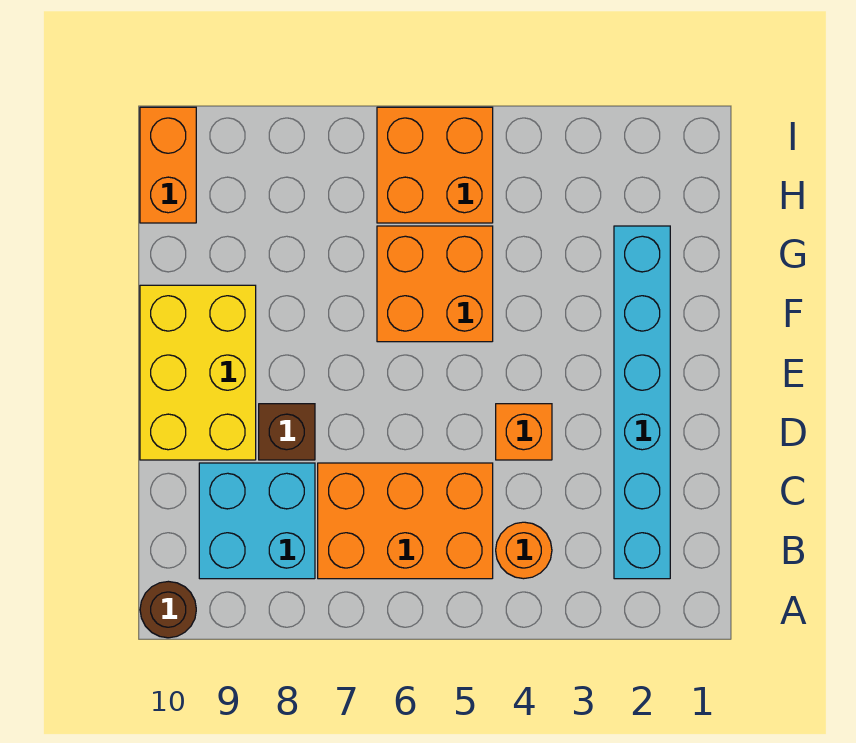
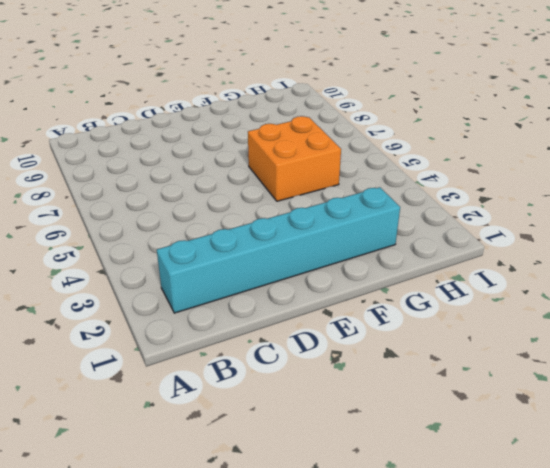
none -> brown round brick A10 level 1
none -> orange round brick B4 level 1

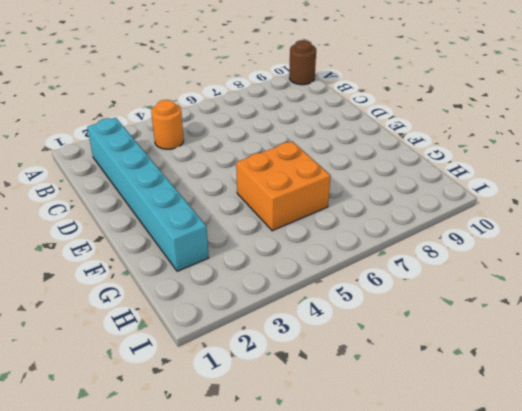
none -> orange brick B5:C7 level 1
none -> cyan brick B8:C9 level 1

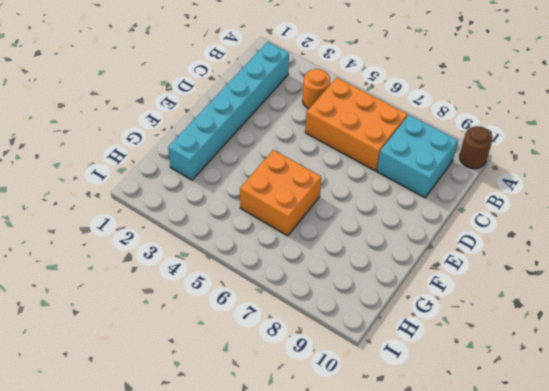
none -> orange brick D4 level 1
none -> brown brick D8 level 1

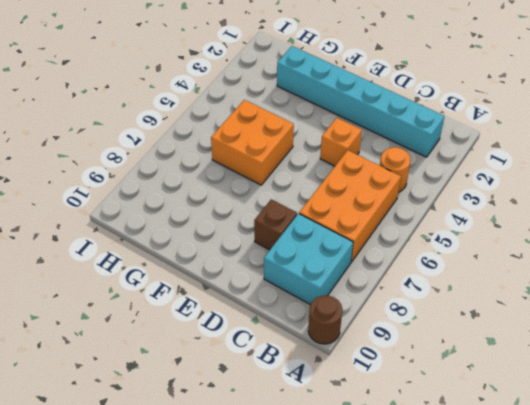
none -> yellow brick D9:F10 level 1
none -> orange brick H5:I6 level 1

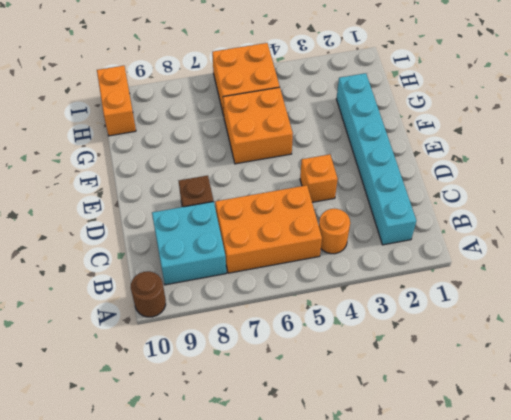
none -> yellow brick D9:F10 level 1

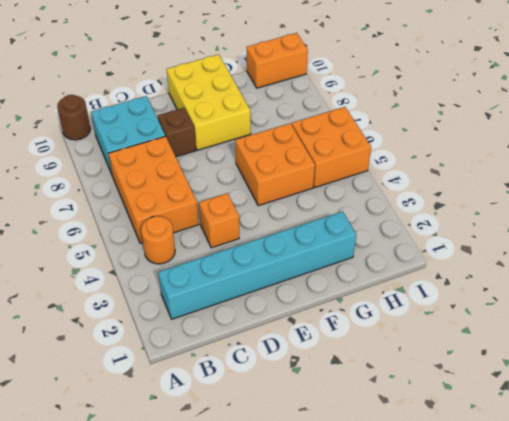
yellow brick E8:F10 level 1 -> yellow brick D9:F10 level 1

